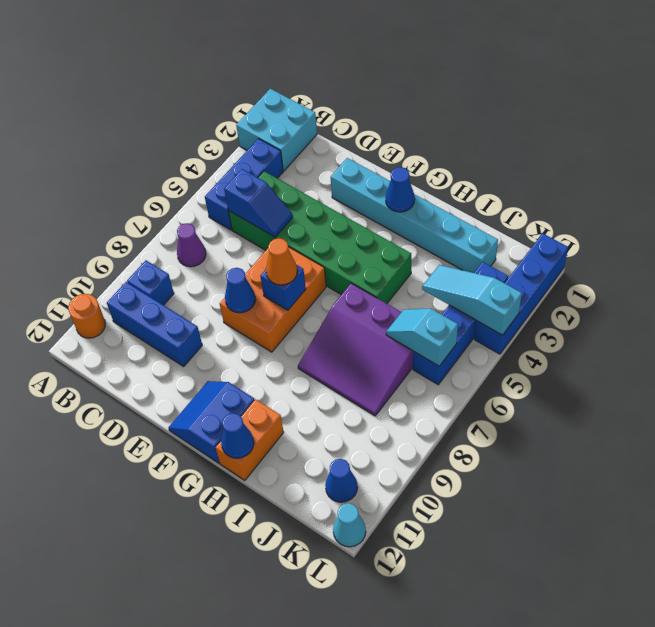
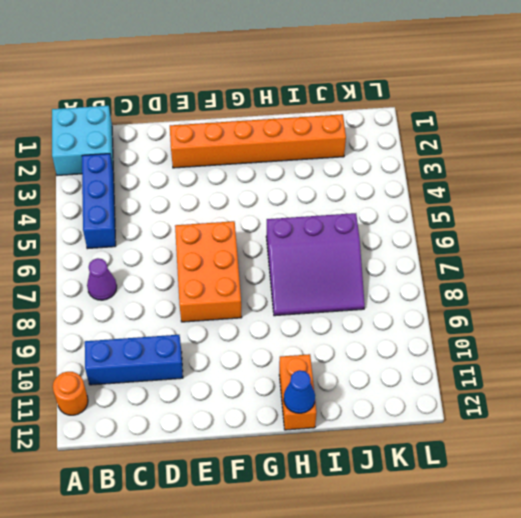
orange brick E2:J2 level 1 -> cyan brick E2:J2 level 1
none -> blue brick B9 level 1
none -> green brick C4:H5 level 1
none -> blue slope F11:G12 level 1 top G

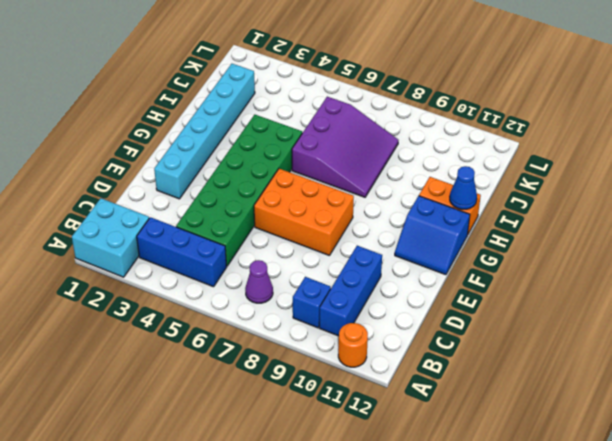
none -> blue brick K3:K6 level 1
none -> blue cone K11 level 1
none -> blue brick L1:L4 level 1

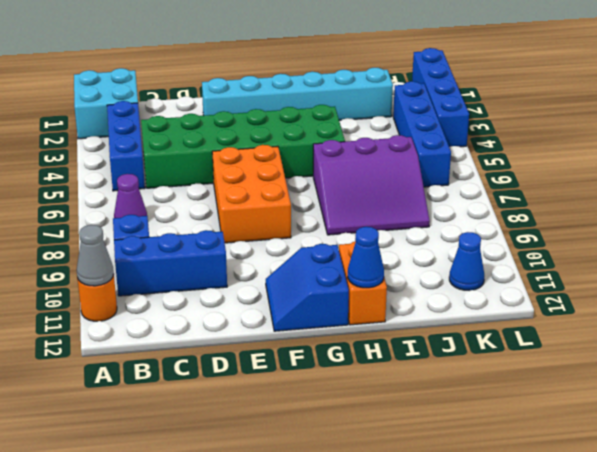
grey cone A11 level 2 -> none
none -> cyan cone L12 level 1
none -> blue slope C5:D5 level 2 top C
none -> blue cone E8 level 2

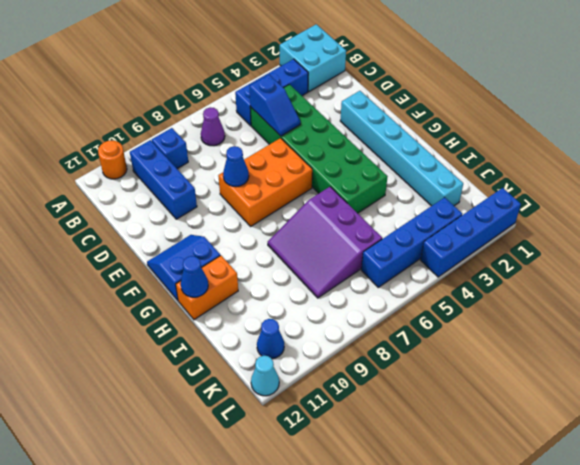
none -> blue brick F7 level 2
none -> blue cone G2 level 2
none -> cyan slope J4:L4 level 2 top L

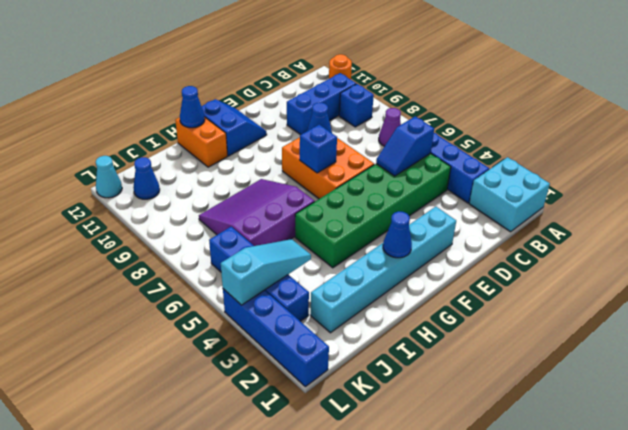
none -> cyan slope J6:K6 level 2 top K
none -> orange cone F7 level 3

